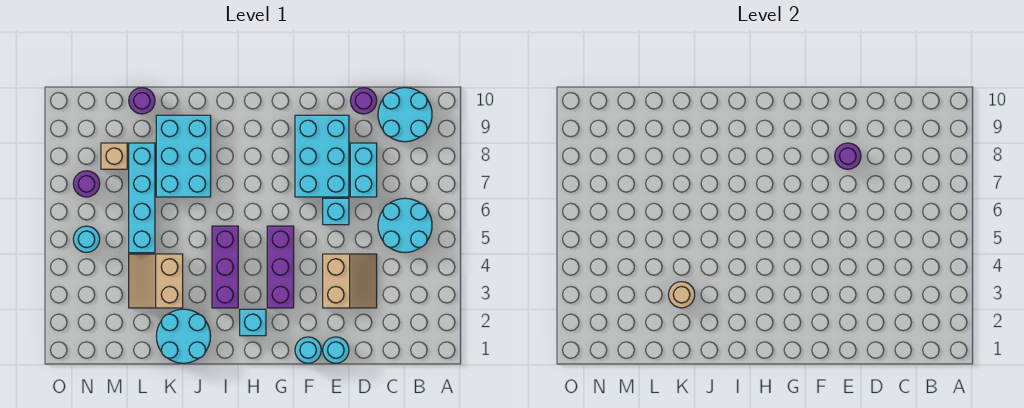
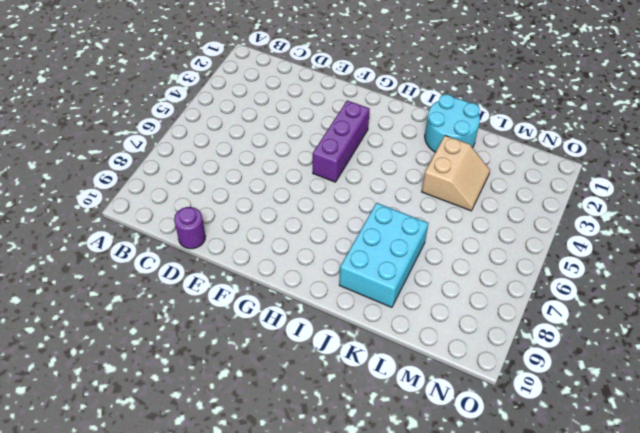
none -> cyan round brick B5:C6 level 1
none -> cyan round brick B9:C10 level 1
none -> tan slope D3:E4 level 1 top E

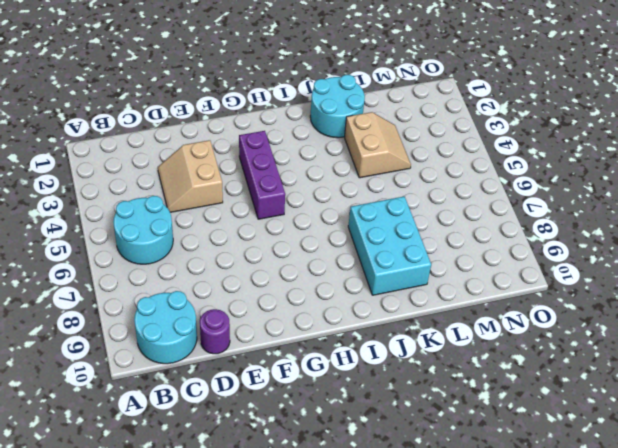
none -> cyan brick D7:D8 level 1
none -> cyan round brick E1 level 1
none -> cyan brick E6 level 1

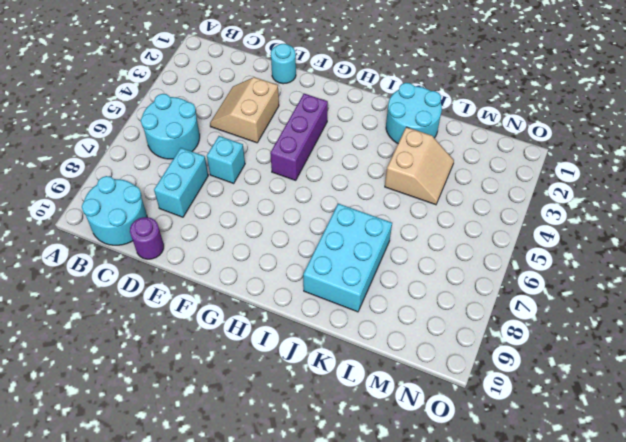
none -> cyan brick E7:F9 level 1
none -> cyan round brick F1 level 1
none -> cyan brick H2 level 1

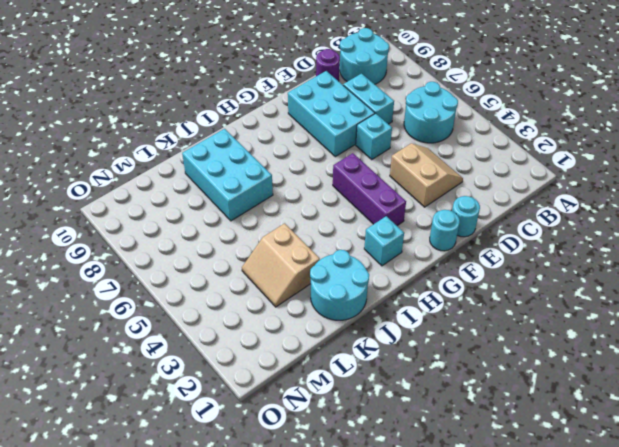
none -> purple brick I3:I5 level 1
none -> cyan brick L5:L8 level 1
none -> purple round brick L10 level 1

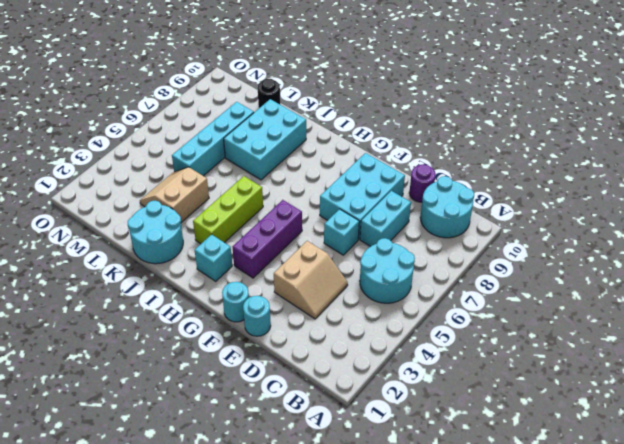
lime brick I3:I5 level 1 -> purple brick I3:I5 level 1
black round brick L10 level 1 -> purple round brick L10 level 1
none -> tan brick M8 level 1
none -> cyan round brick N5 level 1
none -> purple round brick N7 level 1

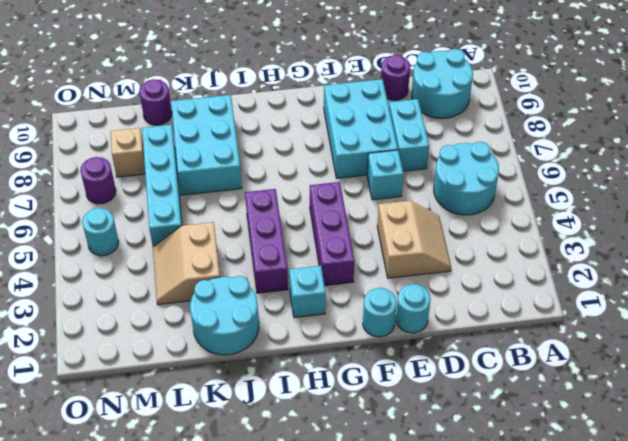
none -> purple round brick E8 level 2
none -> tan round brick K3 level 2

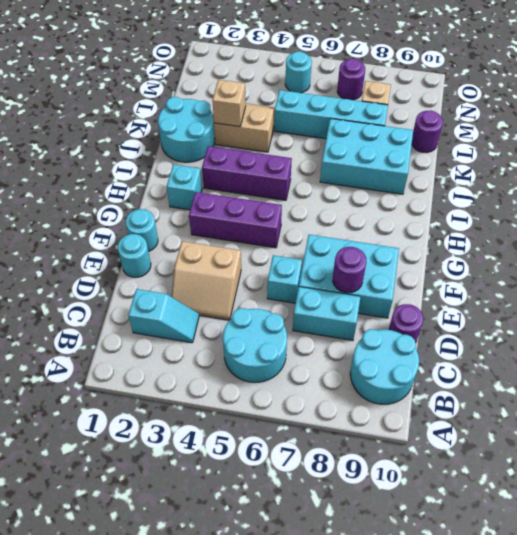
cyan slope C2:C3 level 1 top 2 -> none
tan brick K3 level 2 -> tan round brick K3 level 2

